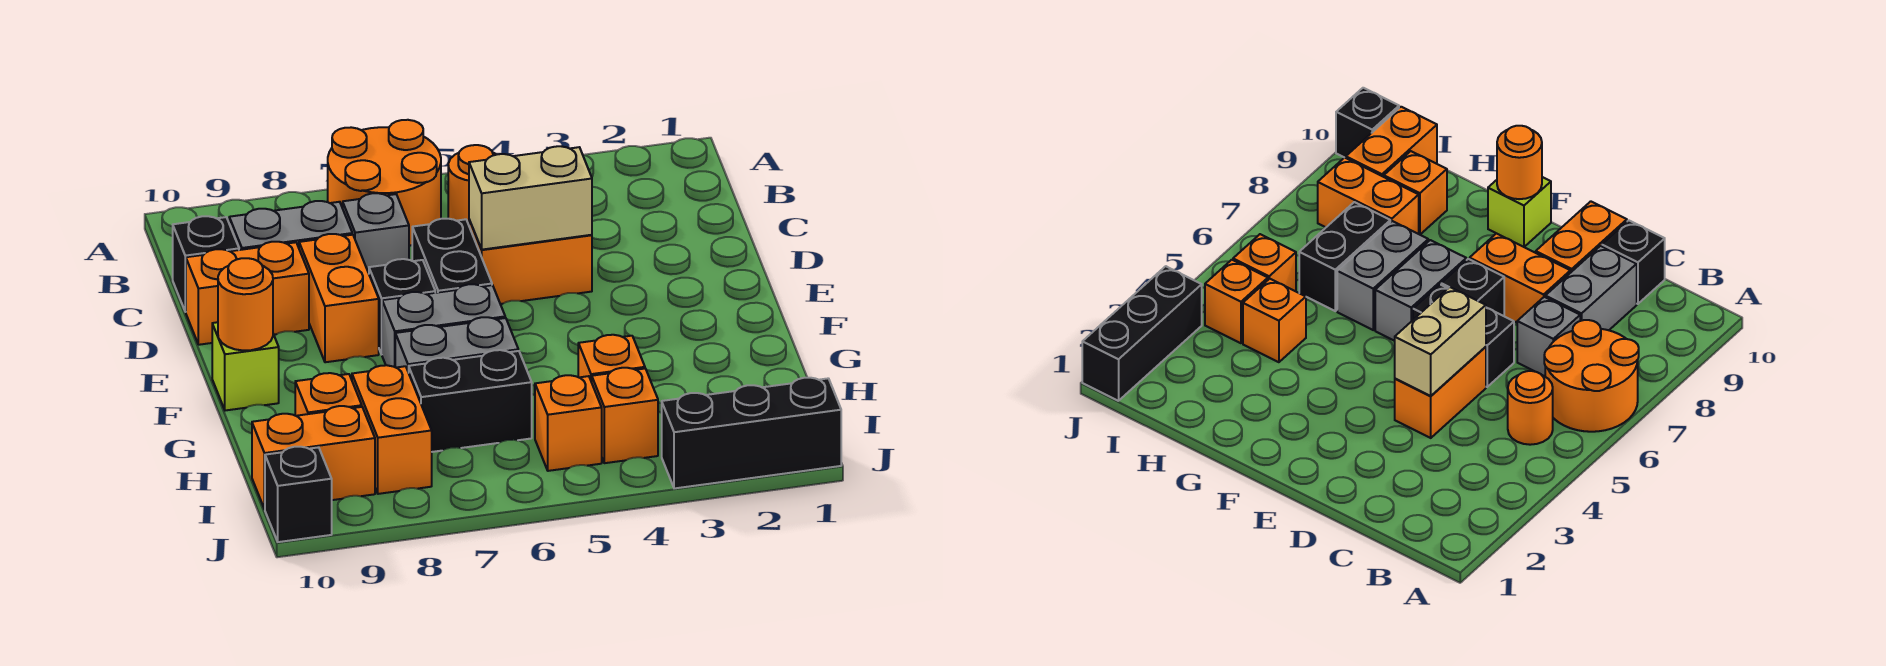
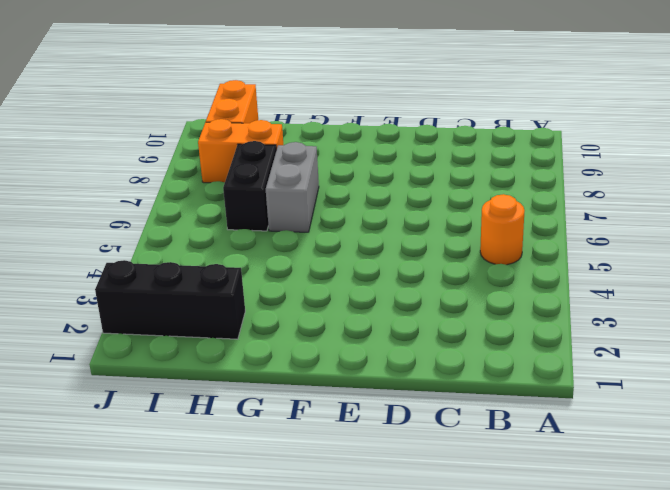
black brick H2:J2 level 1 -> black brick J1:J3 level 1
none -> orange round brick A6:B7 level 1
none -> grey brick C7 level 1
none -> grey brick C8:C9 level 1

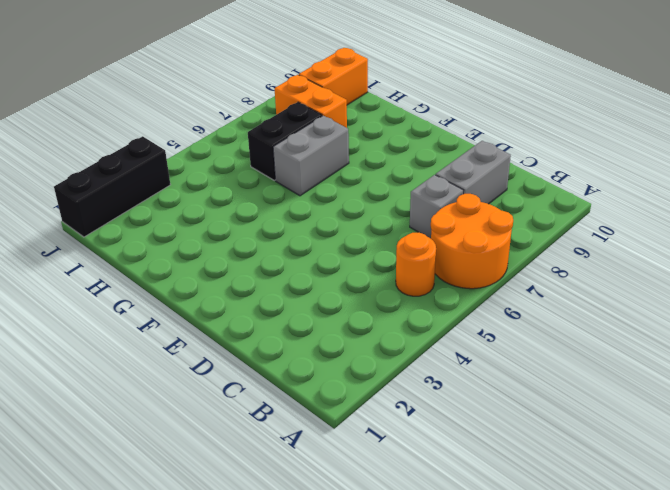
none -> black brick C10 level 1
none -> orange brick D4:D5 level 1
none -> black brick D6:E6 level 1

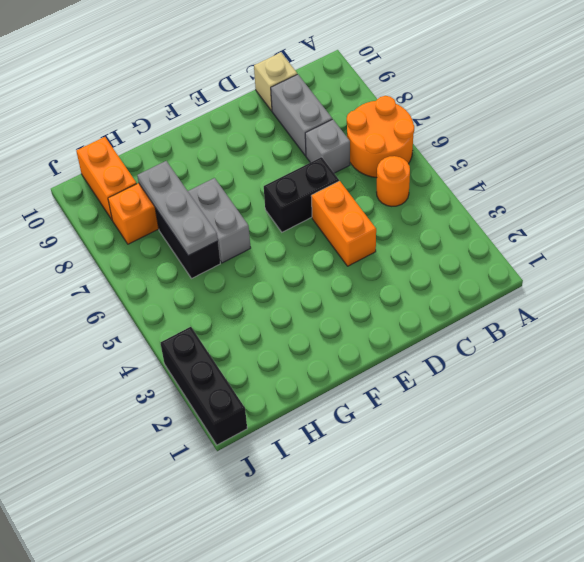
tan brick C10 level 1 -> black brick C10 level 1
grey plate H6:H8 level 2 -> none
none -> orange brick D8:E8 level 1
none -> orange brick D9:D10 level 1
none -> black brick E7 level 1

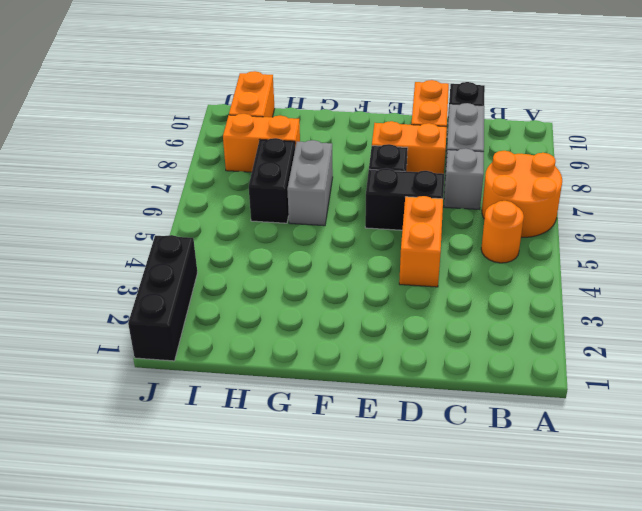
none -> grey brick F6:F7 level 1
none -> lime brick F10 level 1
none -> orange brick H4 level 1

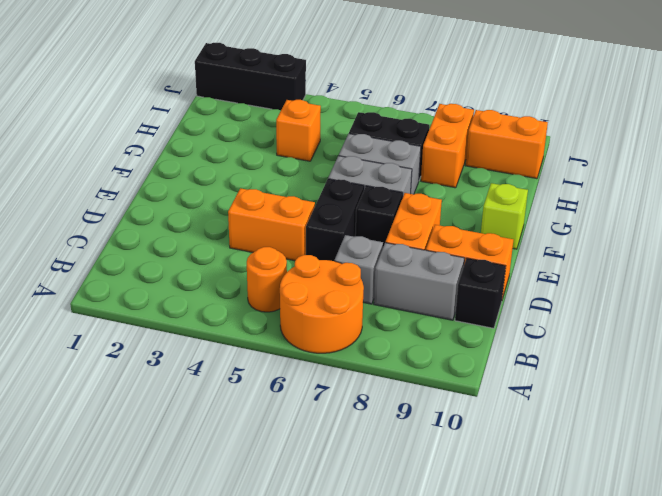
none -> orange brick H9 level 1
none -> orange brick I4 level 1
none -> orange brick I5 level 1

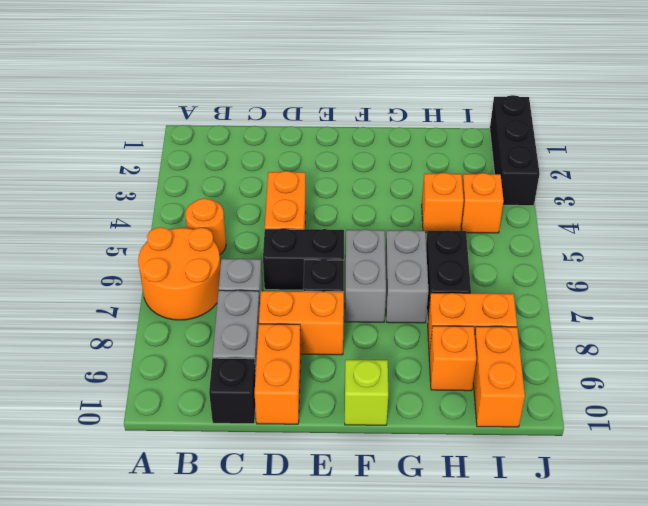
none -> orange brick I5 level 1
none -> black brick J10 level 1
none -> tan brick D4:D5 level 2

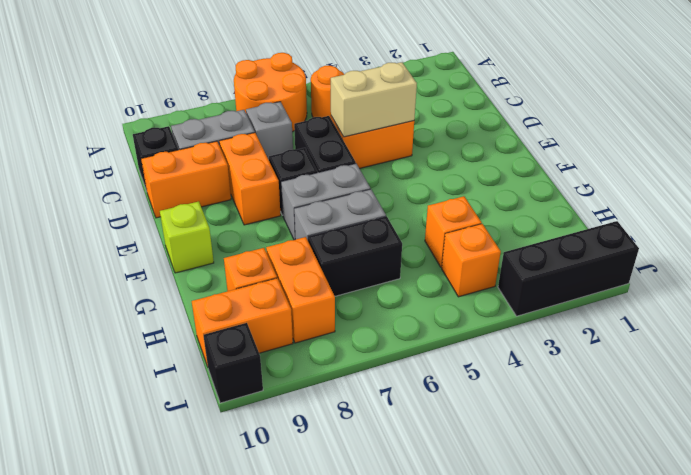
none -> orange brick I5 level 1
none -> orange round brick F10 level 2

